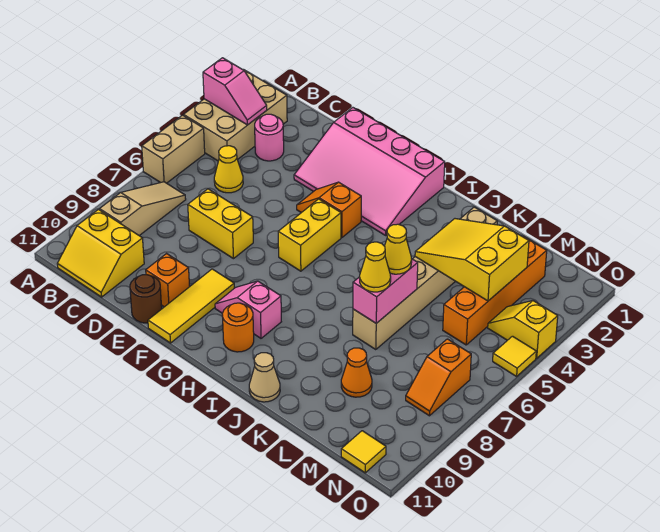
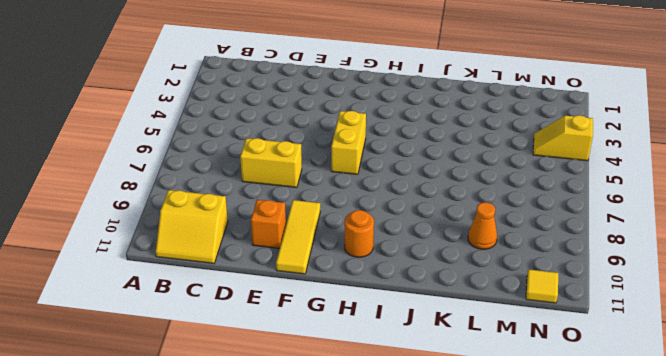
none -> tan brick A2:B4 level 1
none -> tan brick A5:A6 level 1
none -> tan slope B7:B9 level 1 top 9

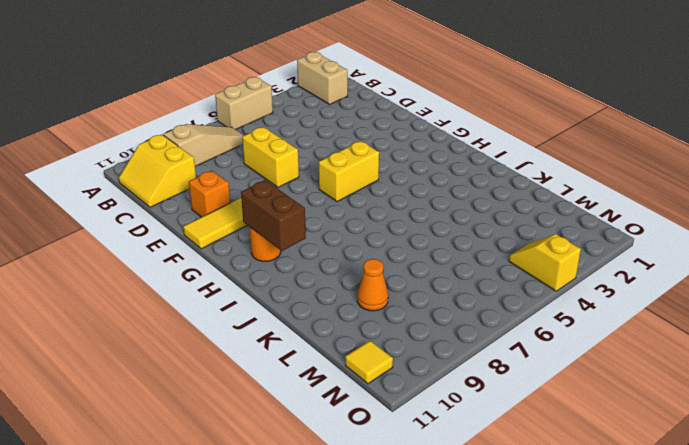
tan brick A2:B2 level 1 -> tan brick A2:B4 level 1
brown brick H10:I10 level 2 -> none
none -> pink round brick C3 level 1
none -> yellow cone C5 level 1
none -> pink slope E1:H3 level 1 top 1

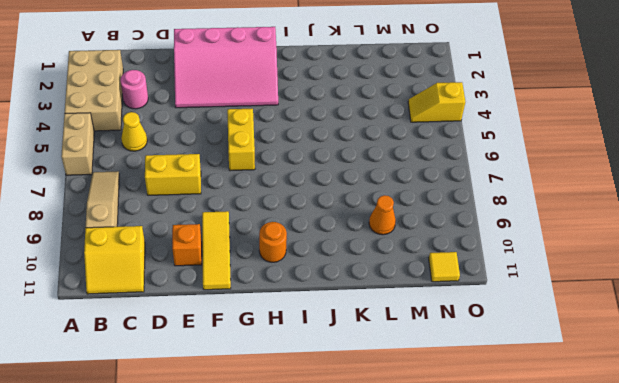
none -> brown round brick E11 level 1
none -> orange slope F4:G4 level 1 top G
none -> pink slope G9:H9 level 1 top H

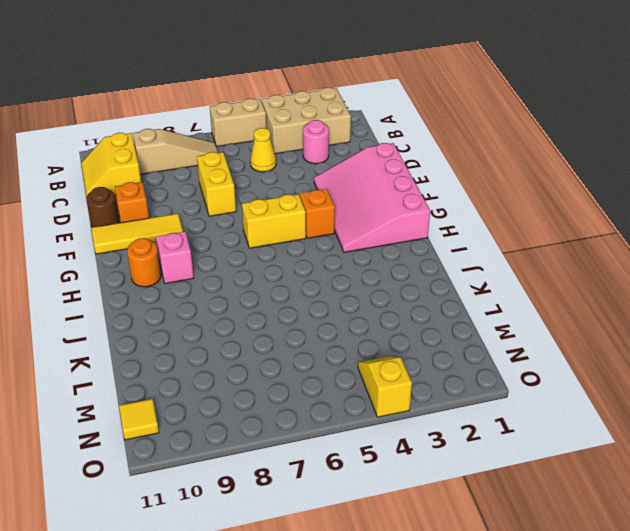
none -> tan cone J11 level 1
none -> tan brick K2:K7 level 1
none -> orange cone L9 level 1

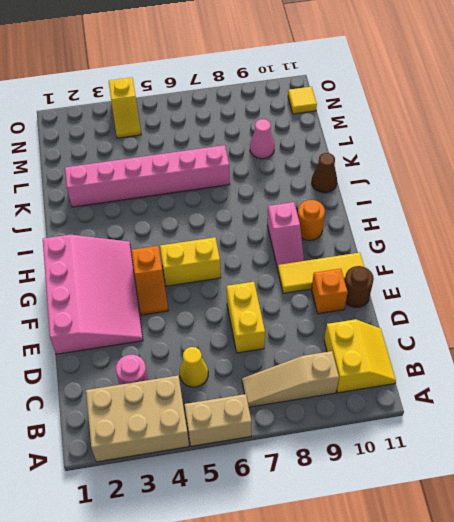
brown cone J11 level 1 -> tan cone J11 level 1
pink brick K2:K7 level 1 -> tan brick K2:K7 level 1
pink cone L9 level 1 -> orange cone L9 level 1
none -> orange brick M2:M5 level 1
none -> orange slope N7:N8 level 1 top 7
none -> yellow tile O5 level 1

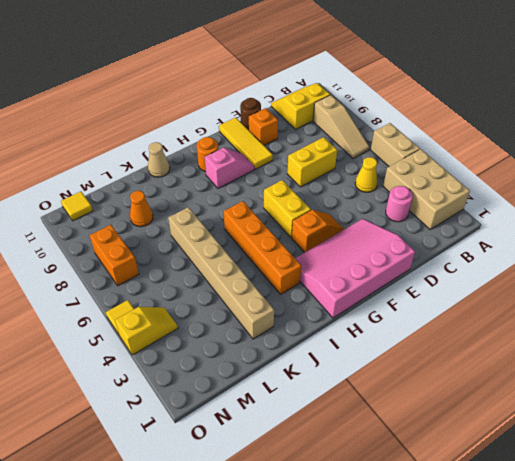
orange brick I3:I6 level 1 -> orange brick M2:M5 level 1
orange brick N7:N8 level 1 -> orange slope N7:N8 level 1 top 7
none -> pink slope A3:B3 level 2 top A
none -> yellow slope K3:M4 level 2 top M
none -> pink brick K6:K7 level 2

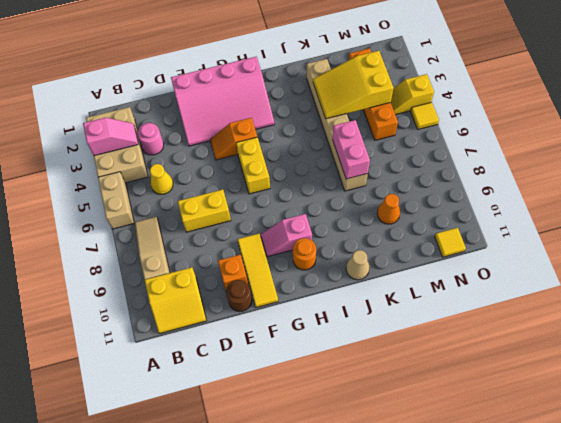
none -> orange slope N7:N8 level 1 top 7
none -> yellow cone K6 level 3
none -> yellow cone K7 level 3

